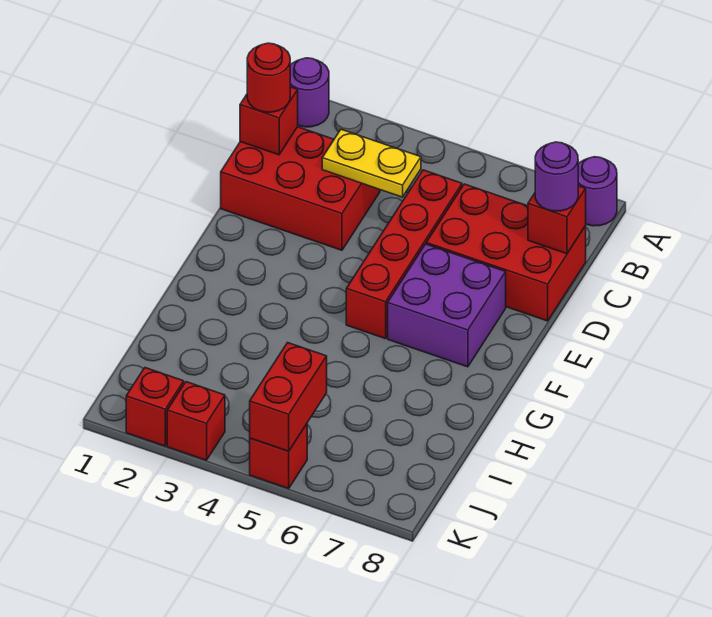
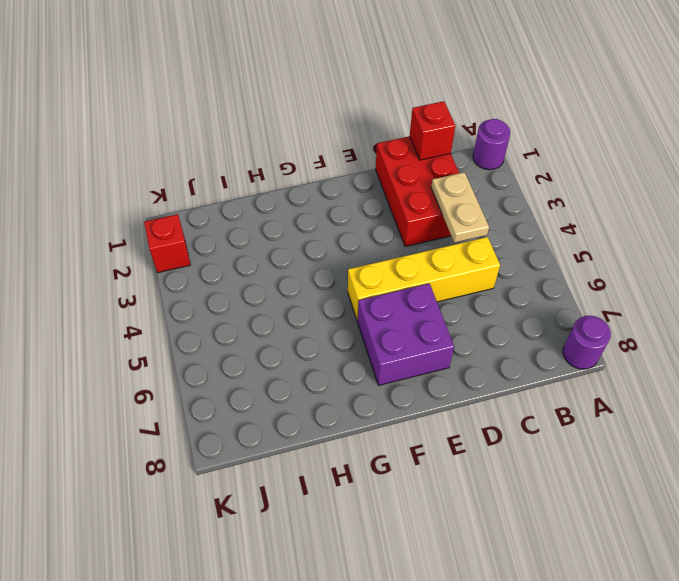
tan plate C3:C4 level 2 -> yellow plate C3:C4 level 2
yellow brick C5:F5 level 1 -> red brick C5:F5 level 1
none -> red brick C6:D8 level 1
none -> red brick K3 level 1
none -> red brick K5 level 1

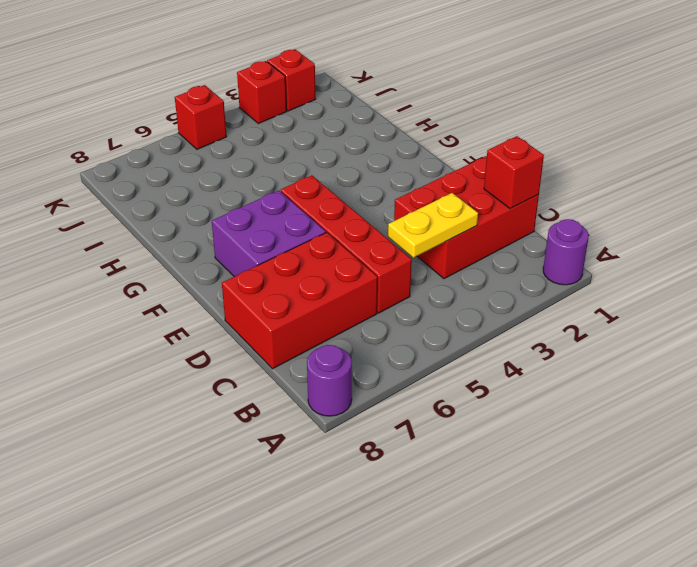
none -> red brick C8 level 2
none -> red brick J5:K5 level 2
none -> red round brick C1 level 3

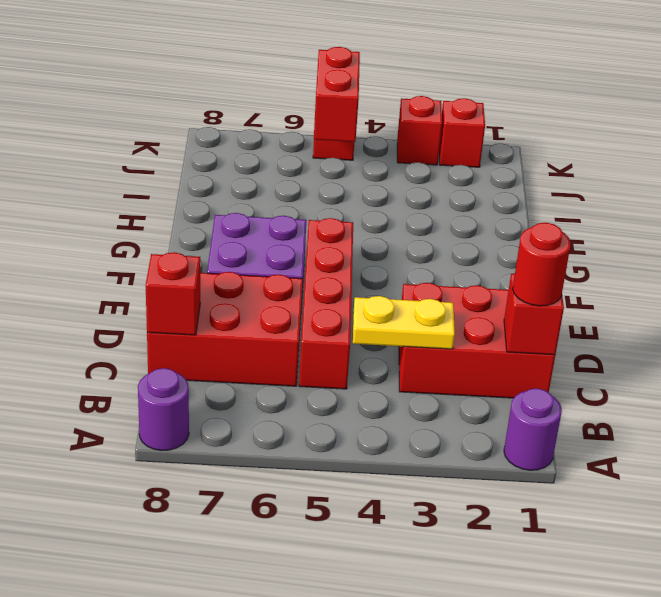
none -> purple round brick C8 level 3

